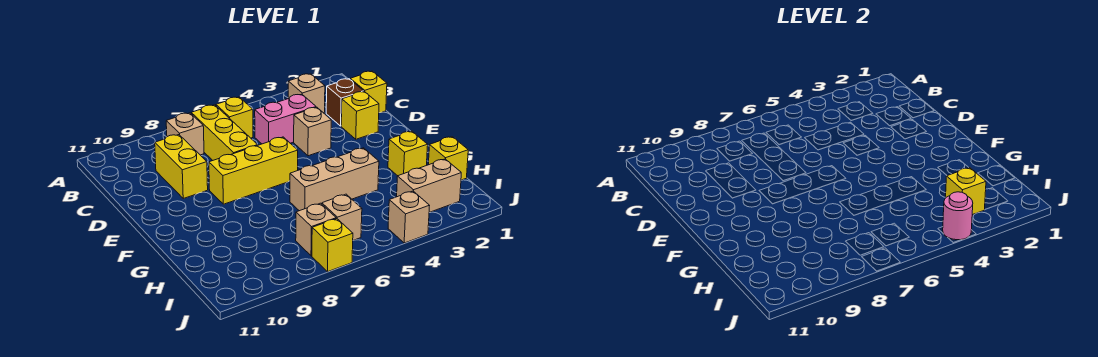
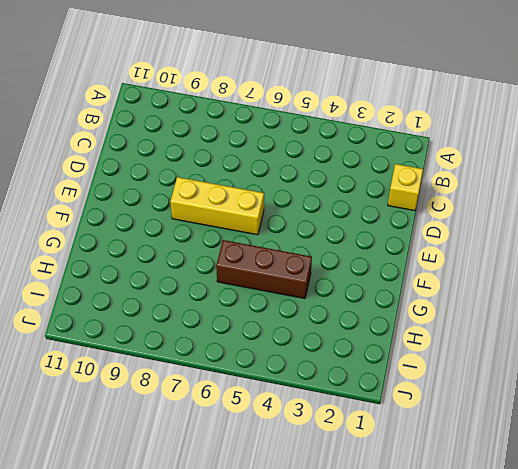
brown brick G4:G6 level 1 -> tan brick G4:G6 level 1
none -> tan brick B3 level 1
none -> yellow brick B6 level 1
none -> yellow brick B7:D7 level 1

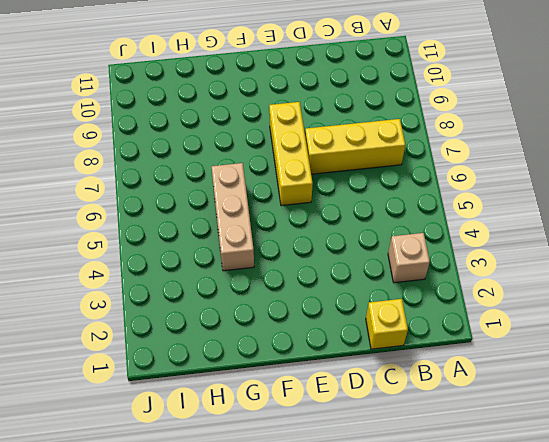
none -> yellow brick B6 level 1
none -> tan brick B8 level 1
none -> brown brick C2 level 1

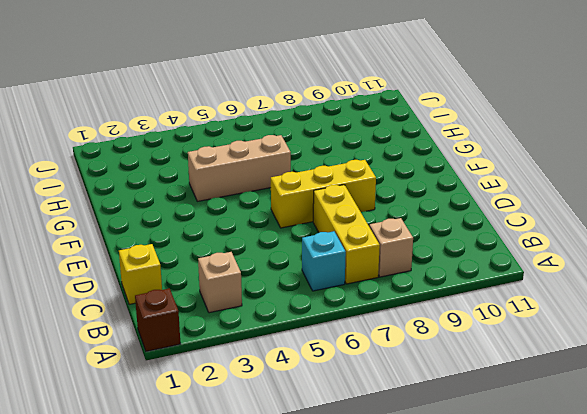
brown brick A1 level 1 -> brown brick C2 level 1
cyan brick B6 level 1 -> yellow brick B6 level 1
none -> pink brick C4:C5 level 1
none -> yellow brick C9:D9 level 1
none -> yellow brick D2 level 1

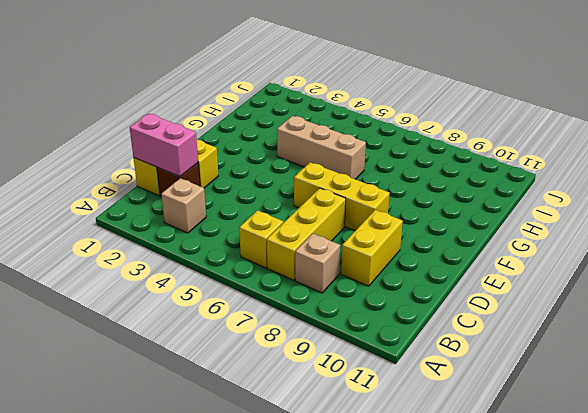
pink brick C1:C2 level 2 -> pink brick C4:C5 level 1
none -> tan brick D4 level 1
none -> yellow brick G2 level 1
none -> yellow brick H1 level 1

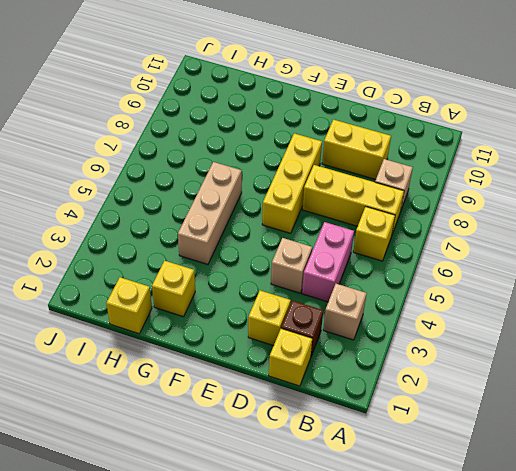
none -> tan brick I2:I3 level 1
none -> tan brick I6 level 1
none -> tan brick I7 level 1

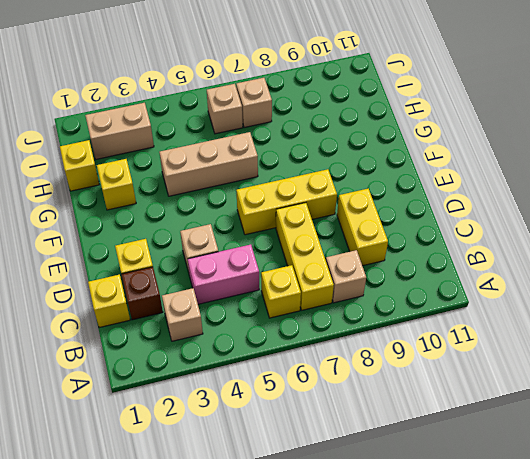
none -> tan brick J4 level 1
none -> yellow brick J7 level 1
none -> yellow brick I3 level 2

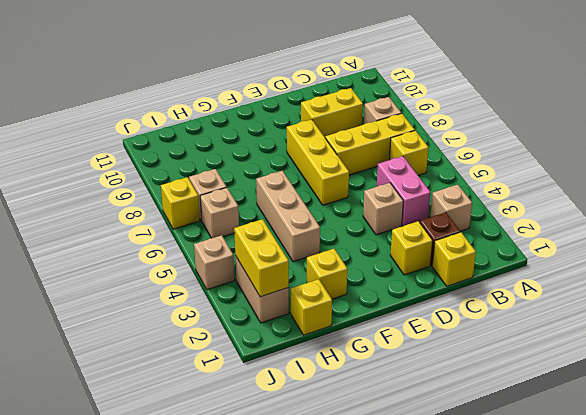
yellow brick I2:I3 level 2 -> yellow brick I3 level 2
none -> pink round brick J4 level 2

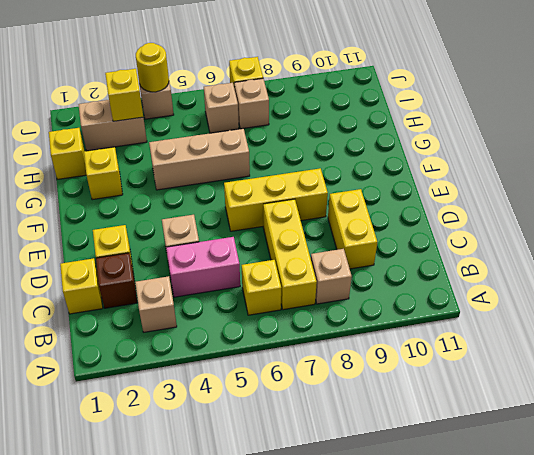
yellow round brick J4 level 2 -> pink round brick J4 level 2

